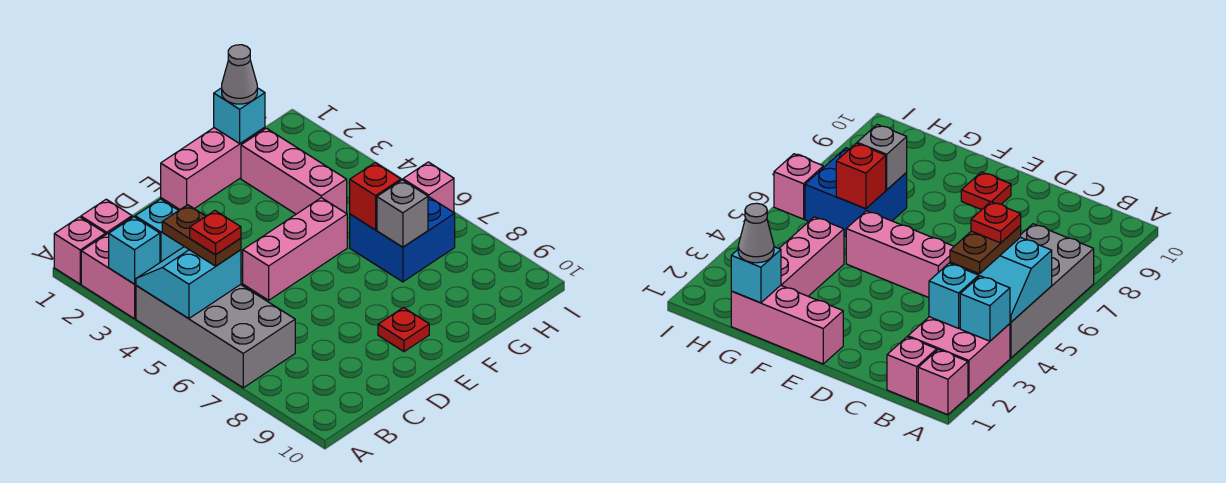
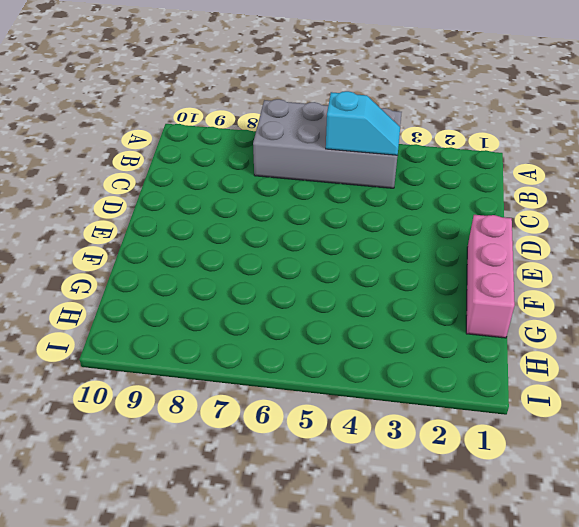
cyan slope B4:B5 level 2 top 5 -> cyan slope A4:B5 level 2 top 5
none -> pink brick A1 level 1
none -> pink brick A2:B3 level 1
none -> pink brick B1 level 1

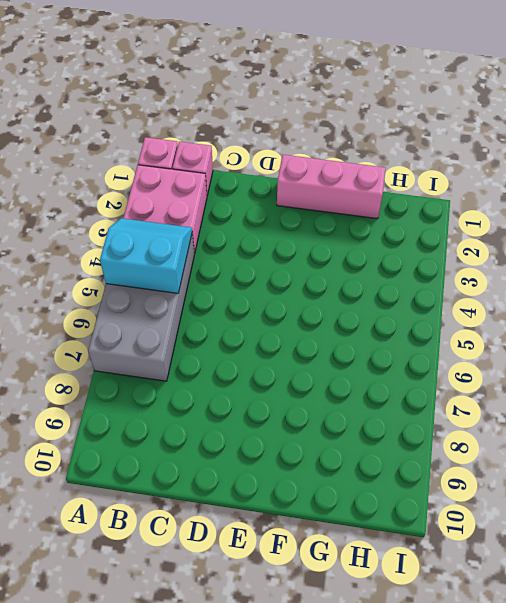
none -> pink brick D5:F5 level 1
none -> red plate E9 level 1
none -> pink brick G2:G4 level 1

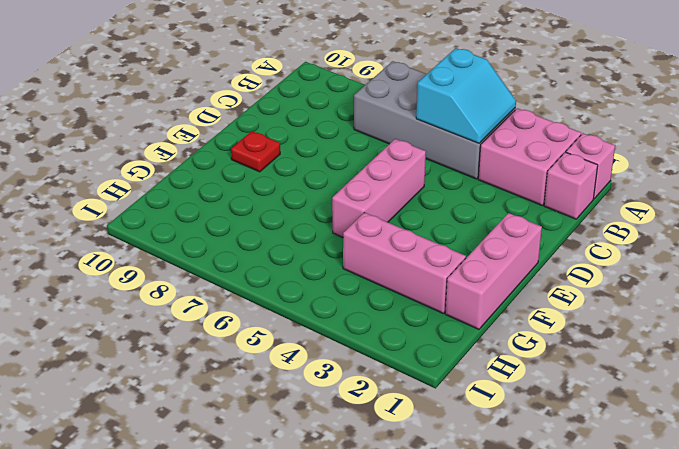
none -> blue brick G6:H7 level 1
none -> pink brick I6 level 1
none -> cyan brick A3 level 2

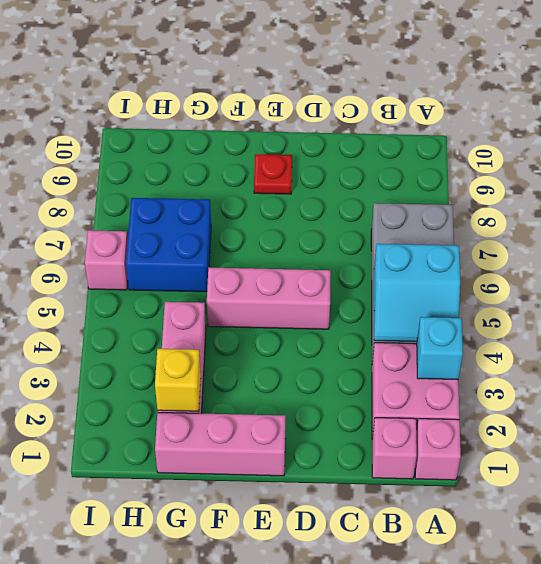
yellow brick G2 level 2 -> none
none -> cyan brick B3 level 2
none -> cyan brick G1 level 2
none -> red brick G6 level 2

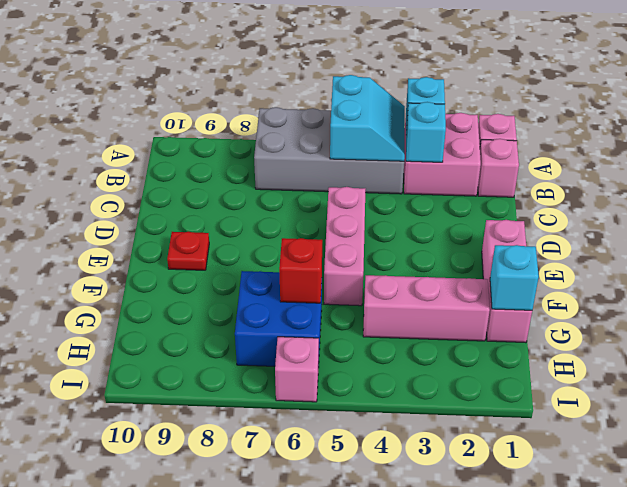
none -> grey brick G7 level 2
none -> brown plate B4:B5 level 3
none -> grey cone G1 level 3

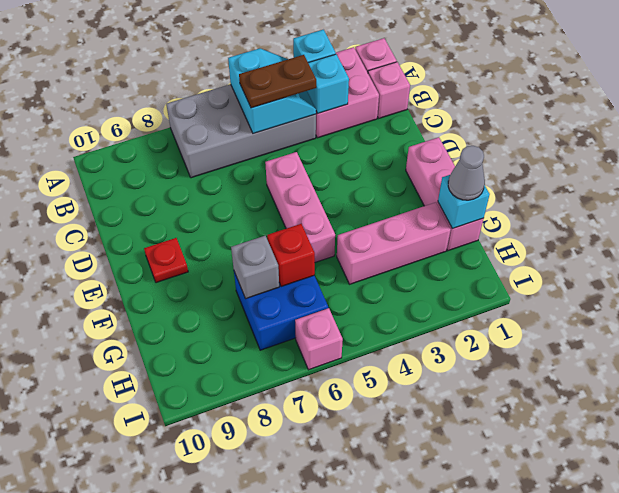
none -> red plate B5 level 4

